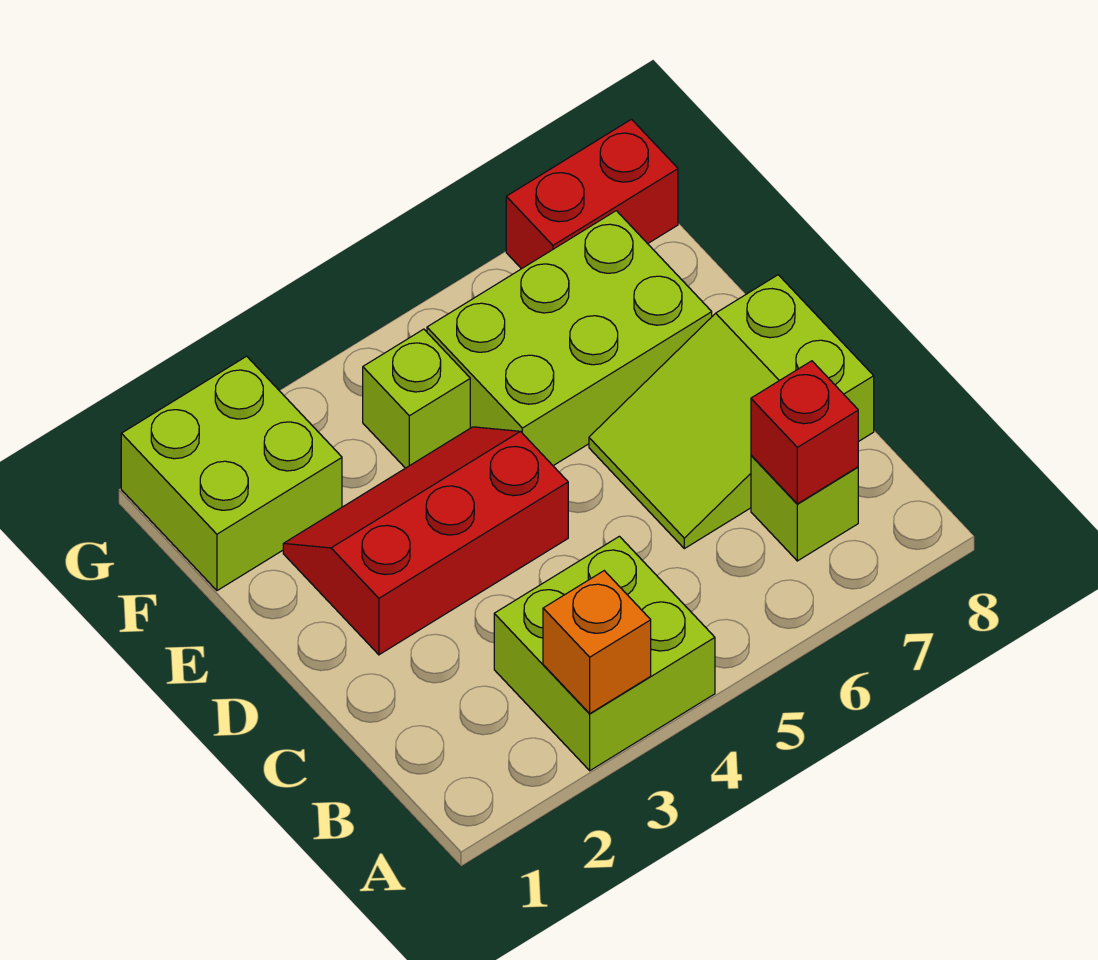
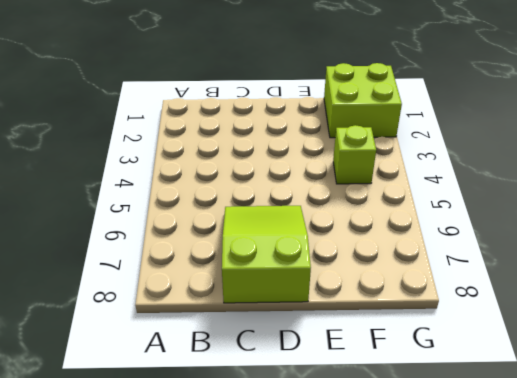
none -> lime brick A3:B4 level 1
none -> lime brick B7 level 1

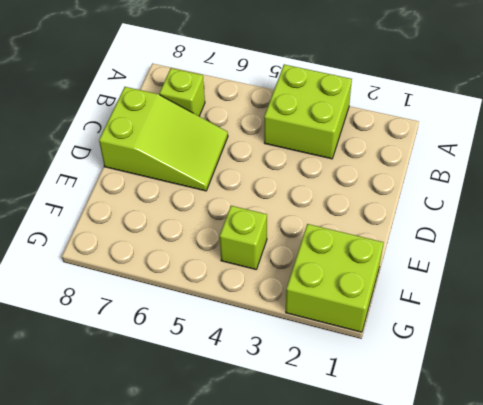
none -> red slope D2:E4 level 1 top D
none -> lime brick E5:F7 level 1

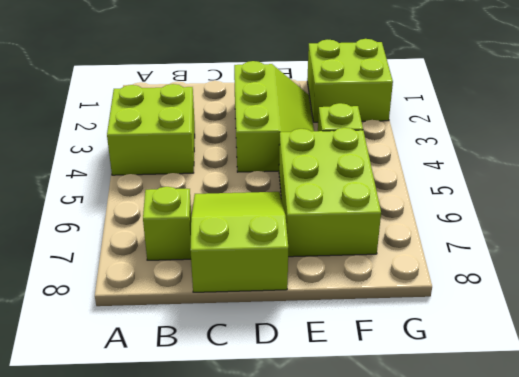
lime slope D2:E4 level 1 top D -> red slope D2:E4 level 1 top D
none -> red brick G7:G8 level 1
none -> orange brick A3 level 2

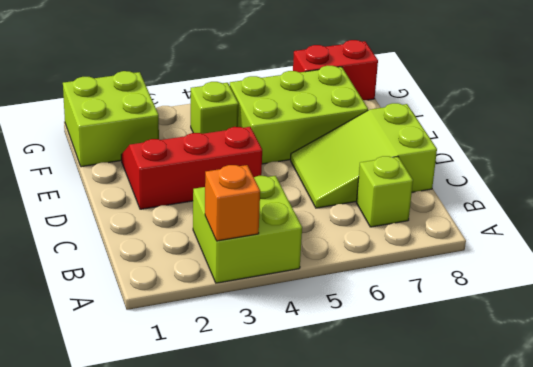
none -> red brick B7 level 2

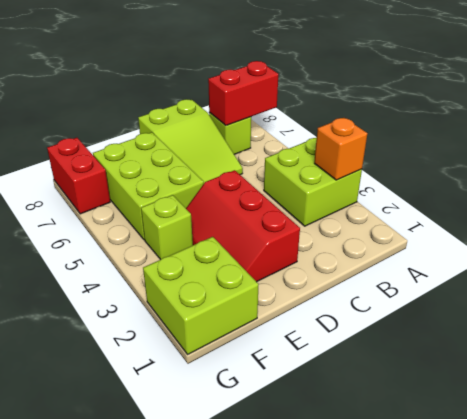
red brick A7:B7 level 2 -> red brick B7 level 2

